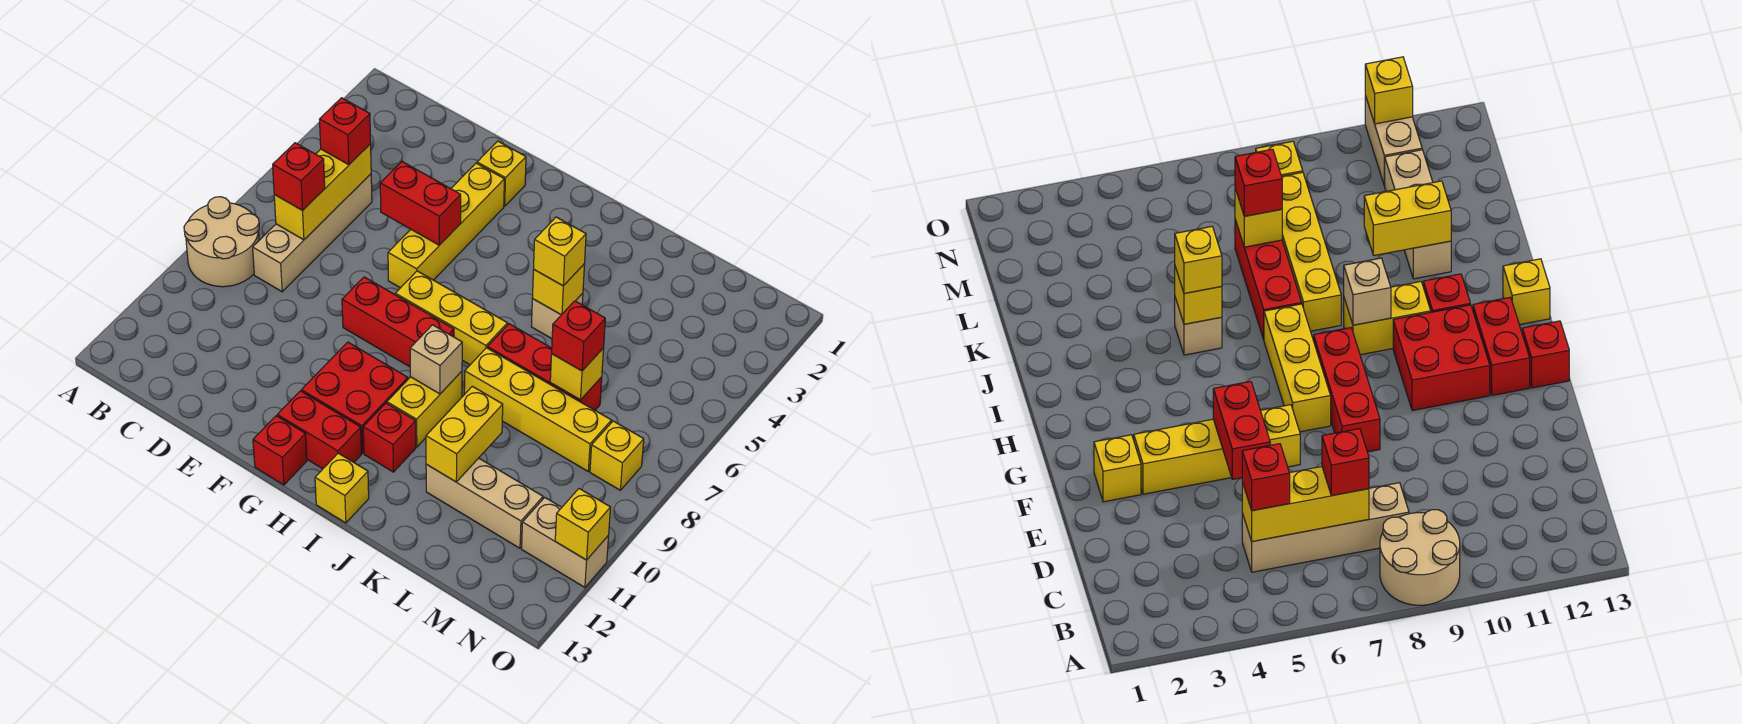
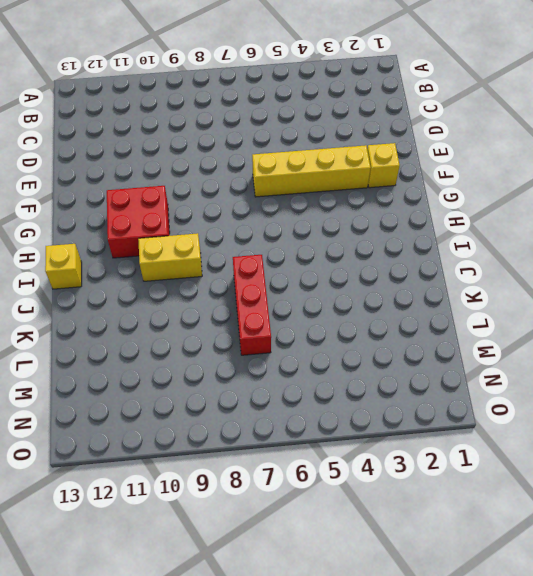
none -> tan round brick A8:B9 level 1
none -> tan brick C5:C8 level 1
none -> red brick F8:H8 level 1

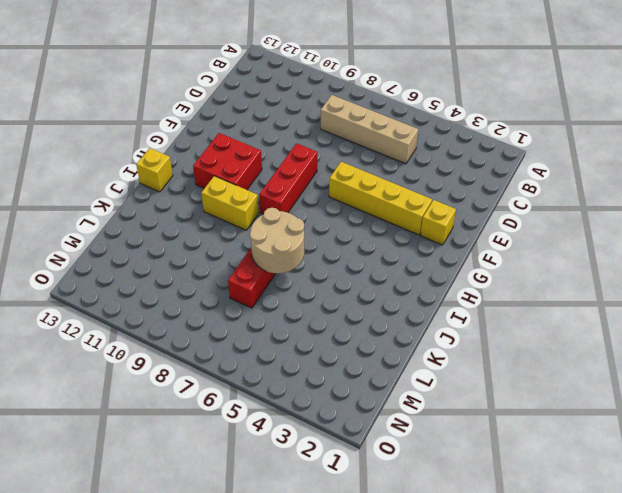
tan round brick J6:K7 level 2 -> tan round brick A8:B9 level 1
none -> yellow brick G7:I7 level 1
none -> red brick G12:H12 level 1
none -> red brick G13 level 1

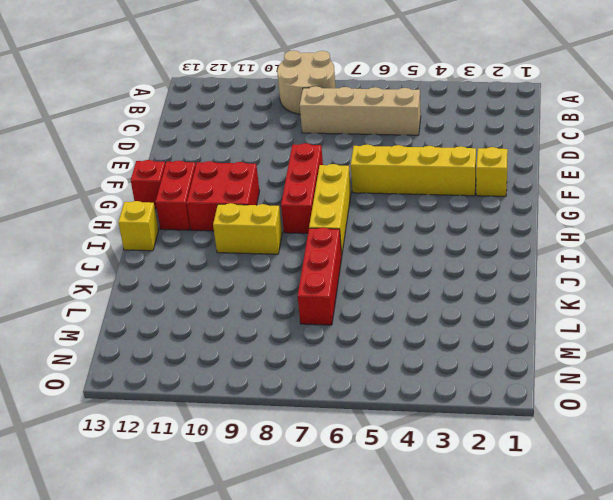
none -> red brick I11 level 1
none -> tan brick J5 level 1
none -> yellow brick J8:M8 level 1

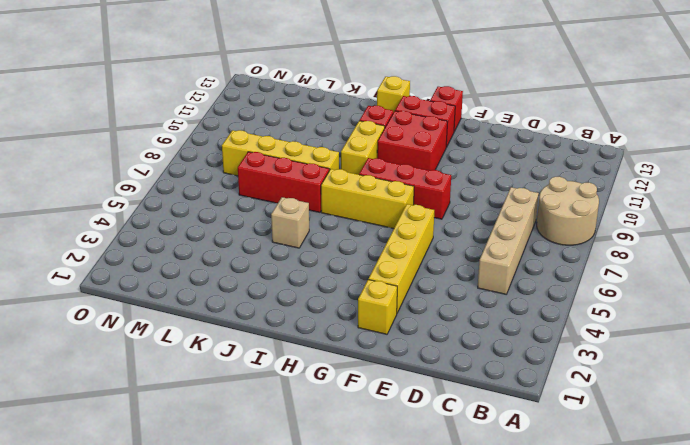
none -> tan brick K11:M11 level 1
none -> yellow brick N8 level 1
none -> tan brick N11:O11 level 1

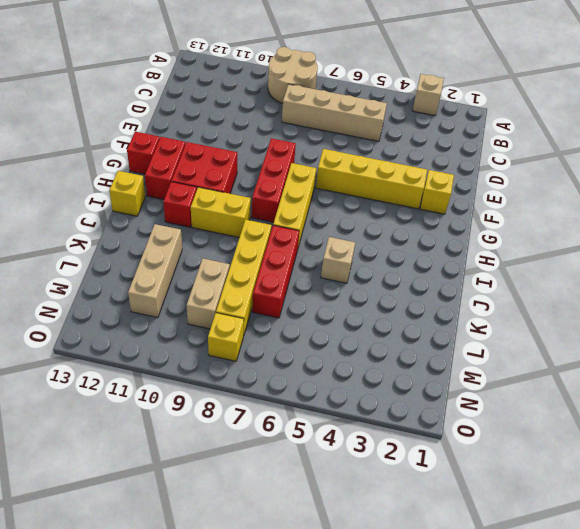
tan brick A3 level 1 -> tan brick I9 level 2
tan brick L9:M9 level 1 -> tan brick N11:O11 level 1
none -> yellow brick C5:C7 level 2
none -> red brick E5:F5 level 2
none -> yellow brick J5 level 2

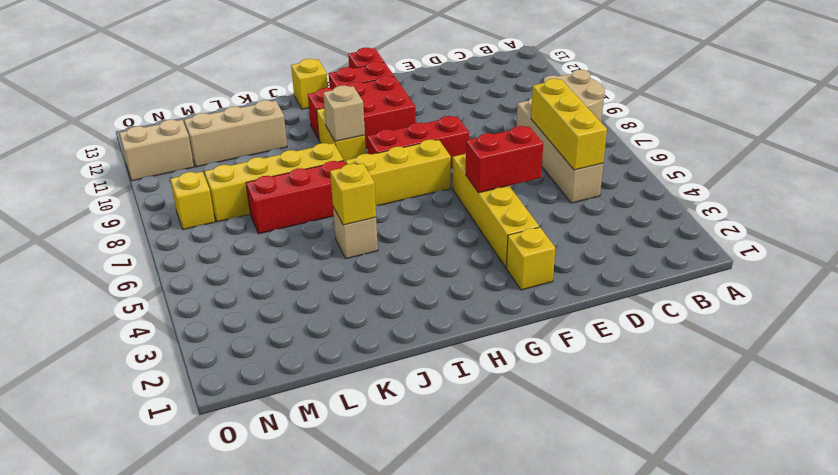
none -> yellow brick K10:K11 level 2
none -> yellow brick L7 level 2
none -> yellow brick O11 level 2

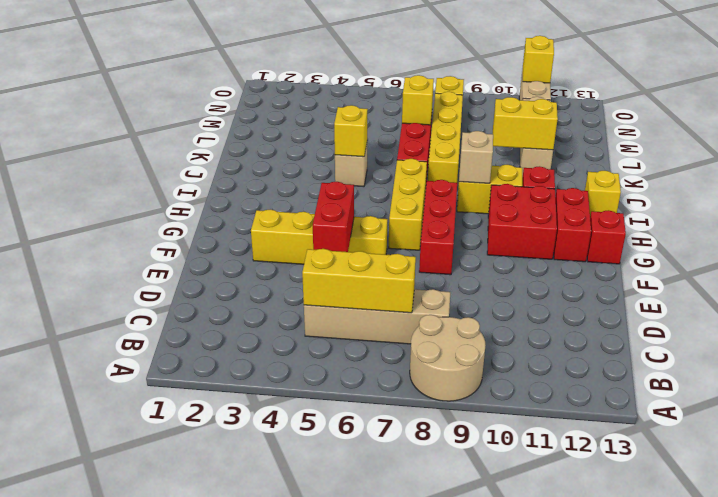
none -> yellow brick F2 level 1
none -> red brick C5 level 3
none -> red brick C7 level 3

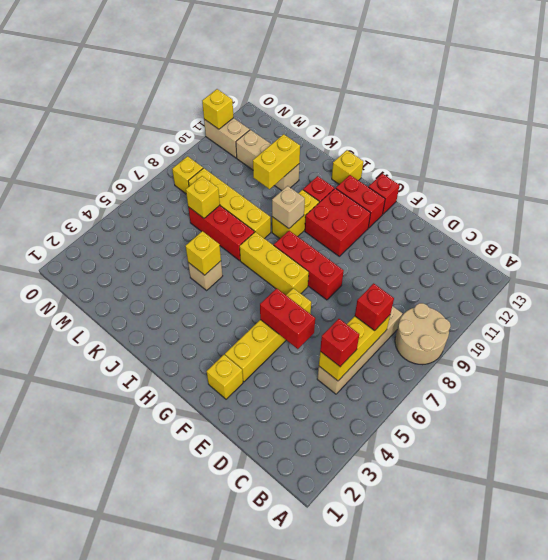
none -> yellow brick J5 level 3
none -> red brick L7 level 3

